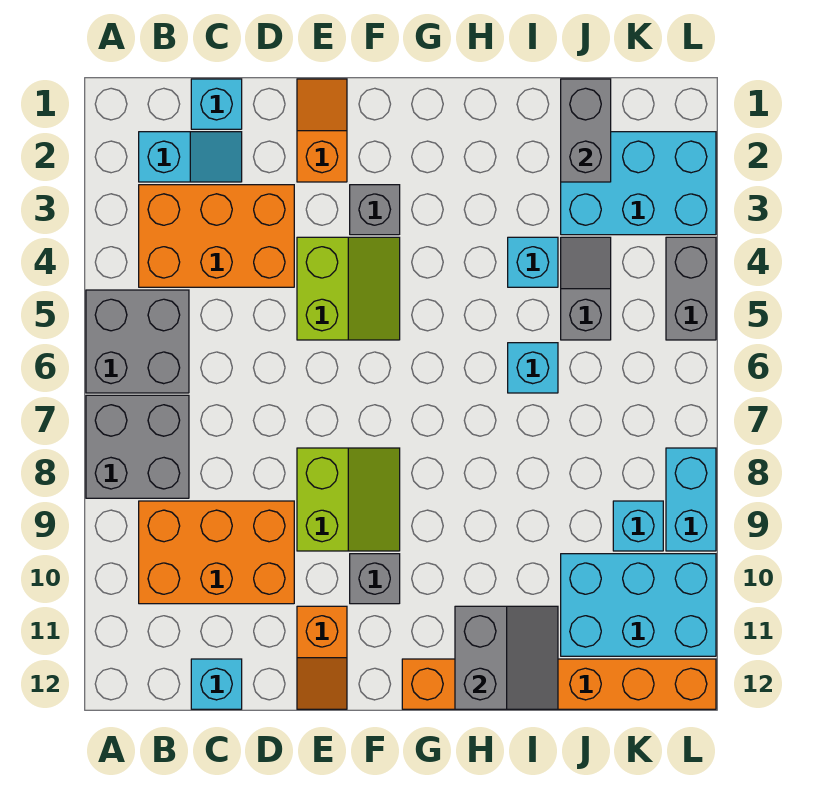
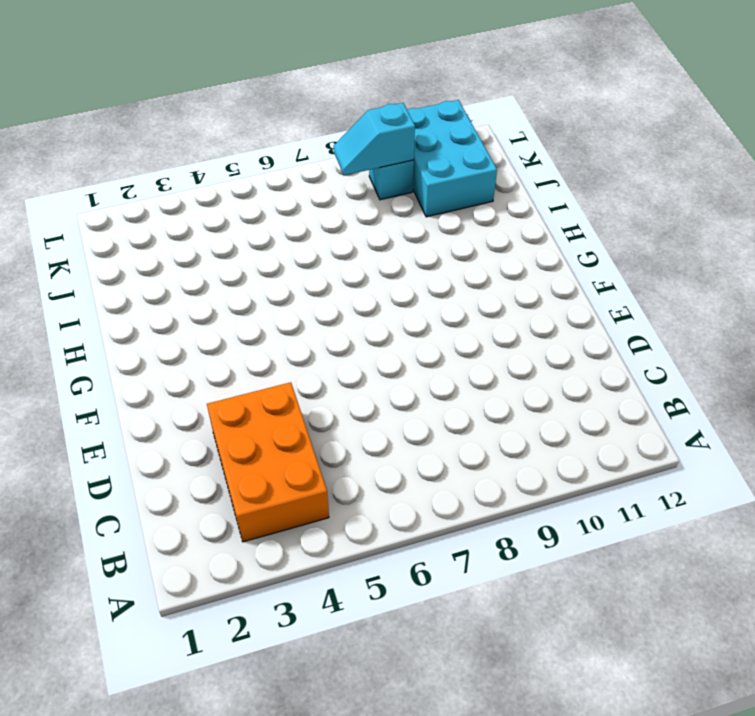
cyan slope K8:K9 level 2 top 9 -> cyan slope B2:C2 level 1 top B
none -> grey brick A5:B6 level 1
none -> grey brick A7:B8 level 1
none -> orange brick B9:D10 level 1

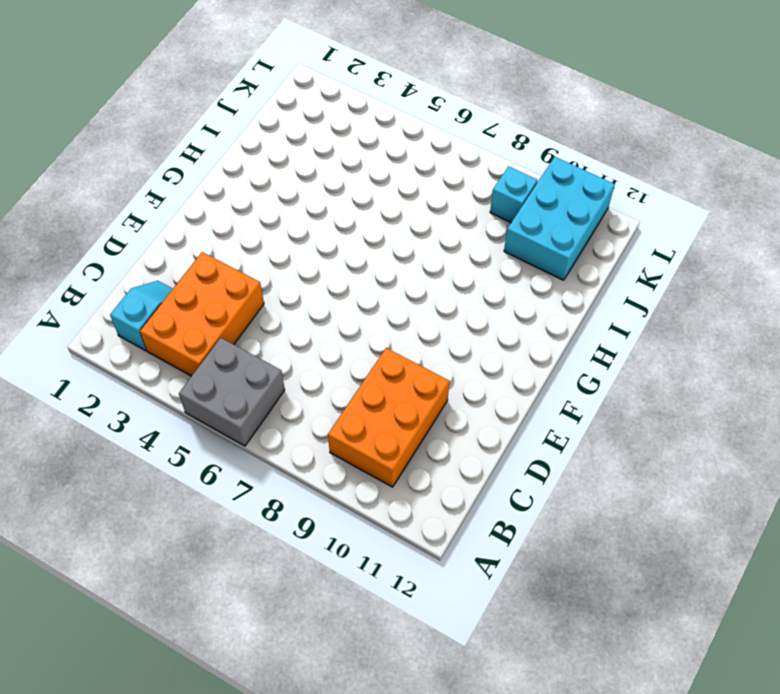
none -> grey brick A7:B8 level 1
none -> cyan brick C1 level 1
none -> cyan brick C12 level 1

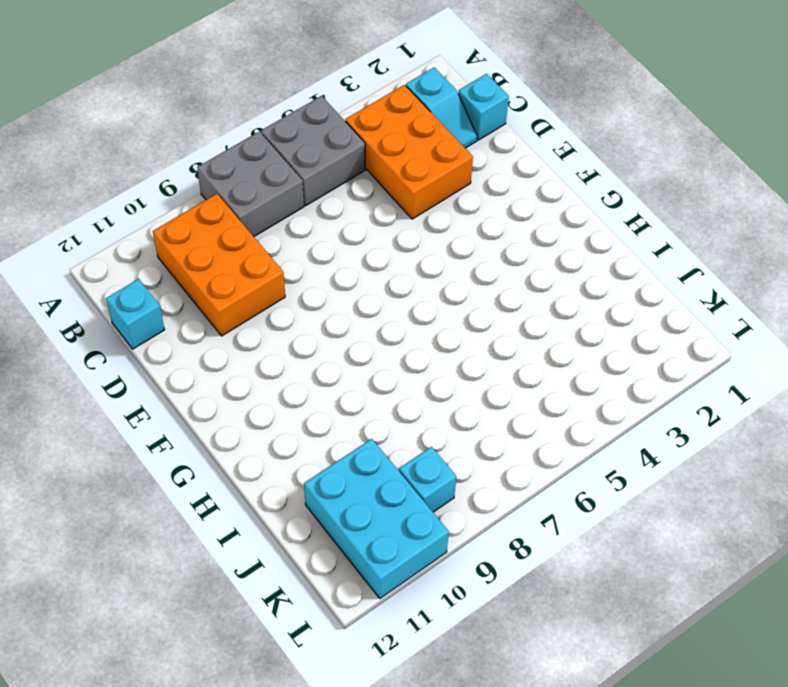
none -> orange slope E1:E2 level 1 top 2
none -> lime slope E4:F5 level 1 top E
none -> lime slope E8:F9 level 1 top E

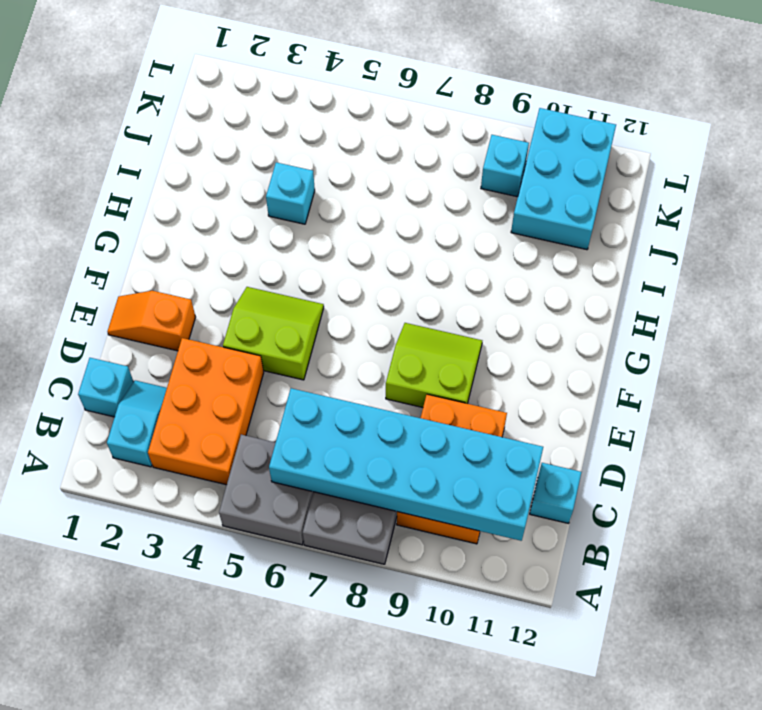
cyan brick B6:C11 level 2 -> none
none -> orange slope E11:E12 level 1 top 11
none -> grey brick F3 level 1
none -> grey brick F10 level 1

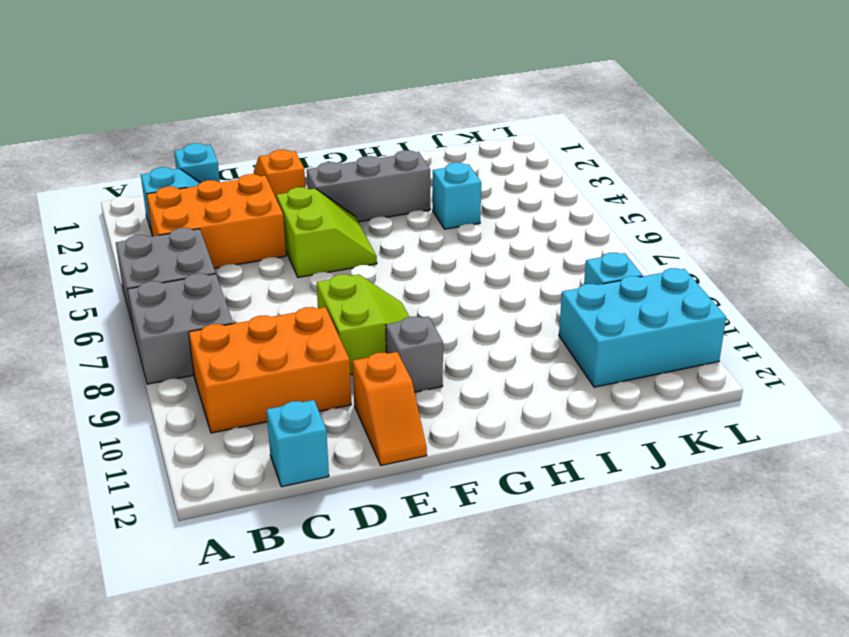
grey brick F3:H3 level 1 -> grey brick F3 level 1
none -> orange brick G12:L12 level 1
none -> cyan brick I6 level 1
none -> cyan brick J2:L3 level 1

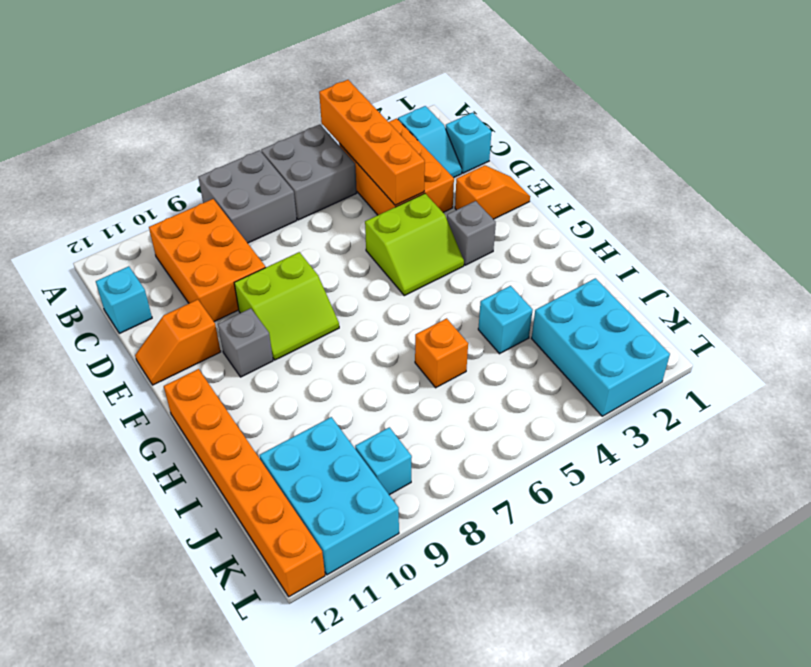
orange brick A4:D4 level 2 -> none
orange brick I6 level 1 -> cyan brick I6 level 1
none -> grey slope J4:J5 level 1 top 5
none -> grey brick L4:L5 level 1
none -> cyan brick L8:L9 level 1

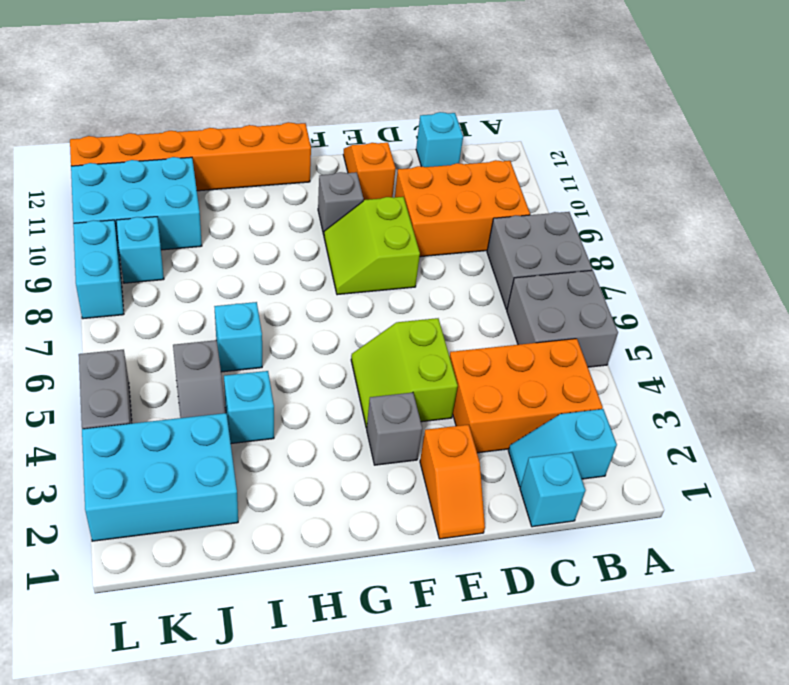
none -> grey slope H11:I12 level 2 top H
none -> grey brick J1:J2 level 2

